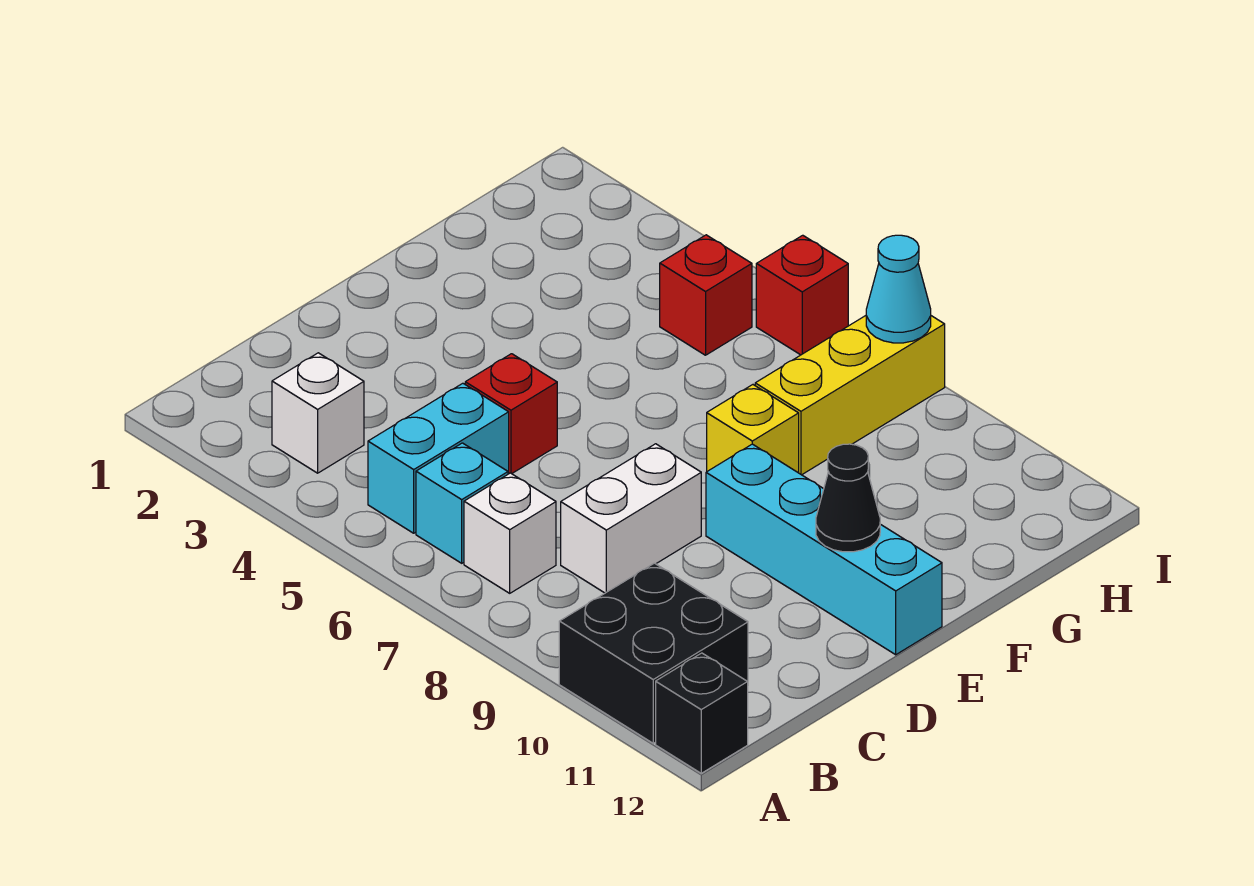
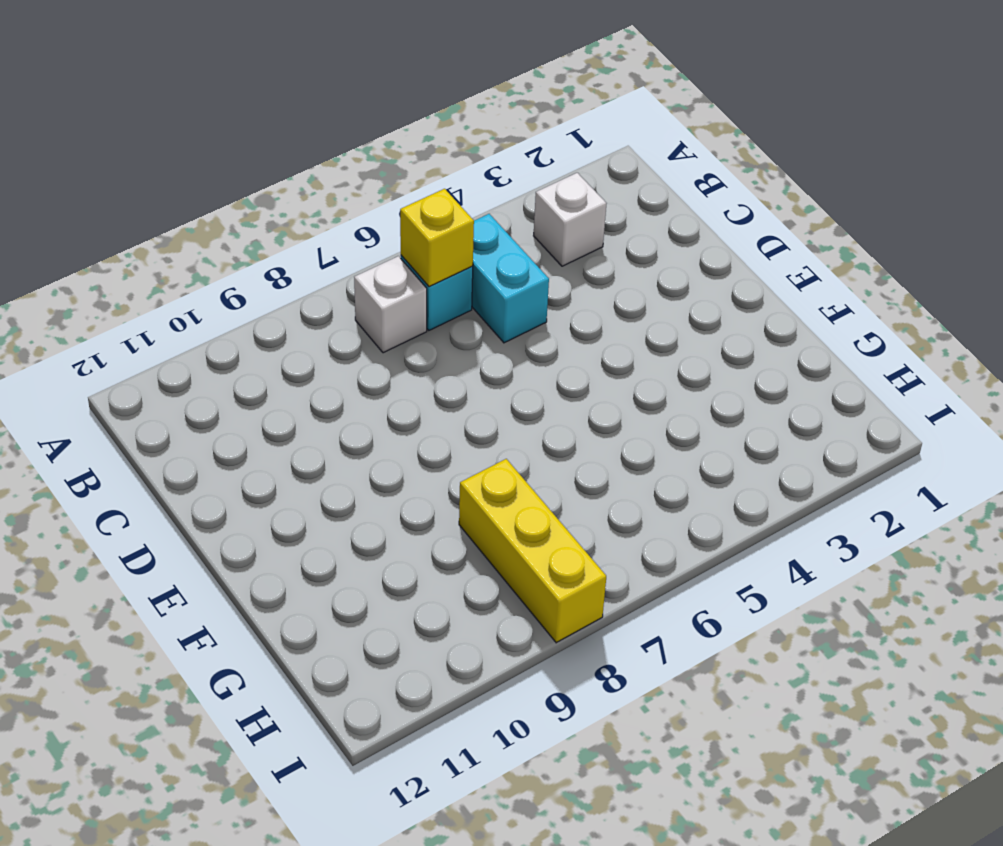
yellow brick B6 level 2 -> yellow brick F8 level 1
none -> black brick A10:B11 level 1
none -> black brick A12 level 1
none -> white brick C8:D8 level 1

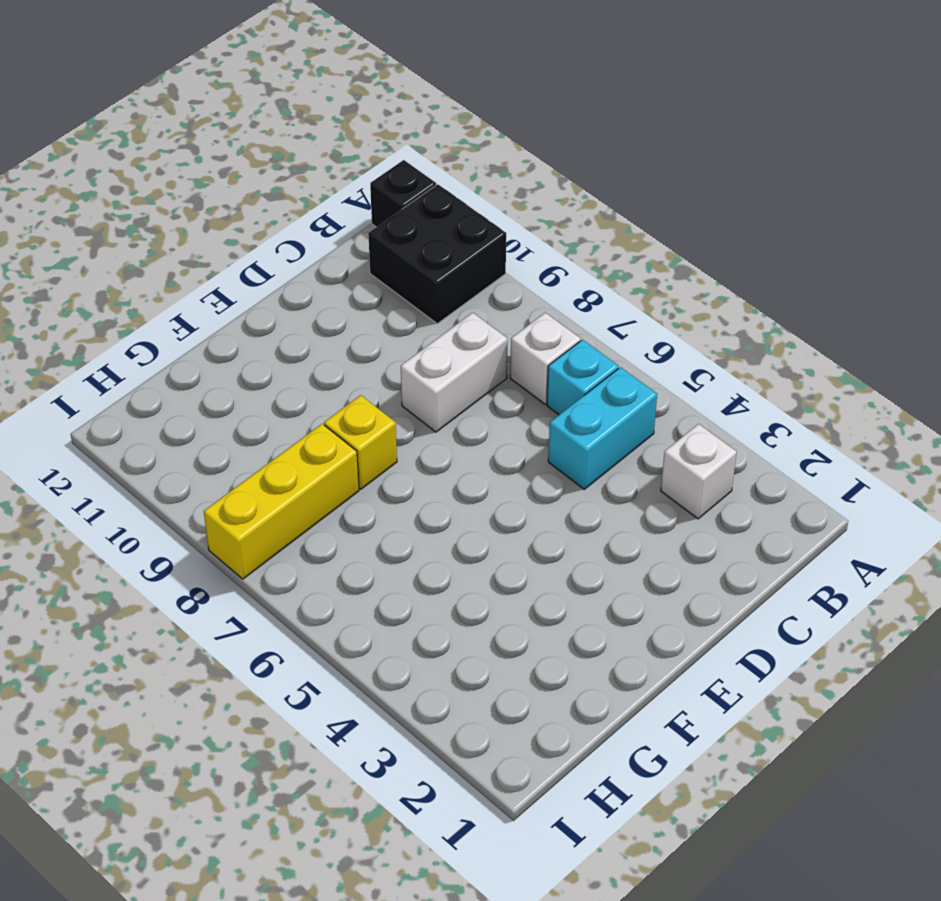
none -> red brick D5 level 1
none -> cyan brick E9:E12 level 1
none -> red brick H5 level 1

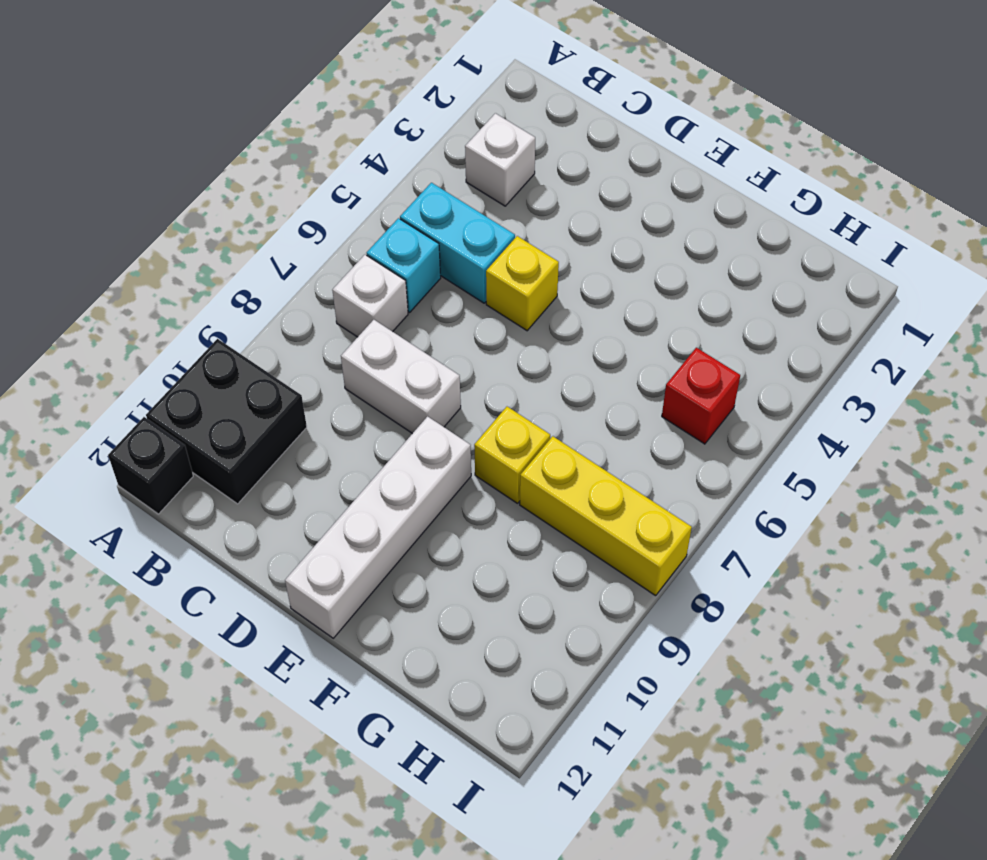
yellow brick D5 level 1 -> red brick D5 level 1
white brick E9:E12 level 1 -> cyan brick E9:E12 level 1
none -> red brick I6 level 1
none -> black cone E11 level 2
none -> cyan cone I8 level 2

